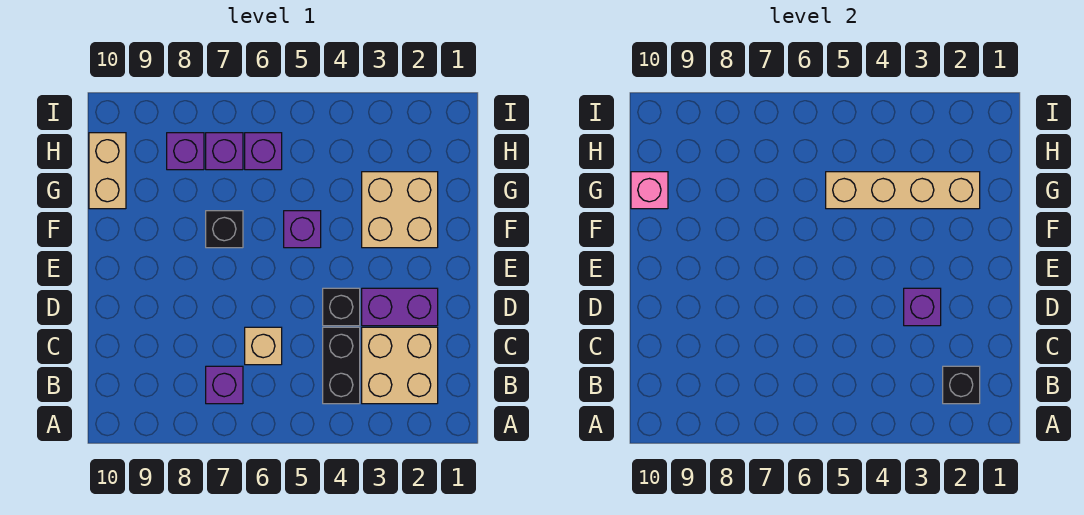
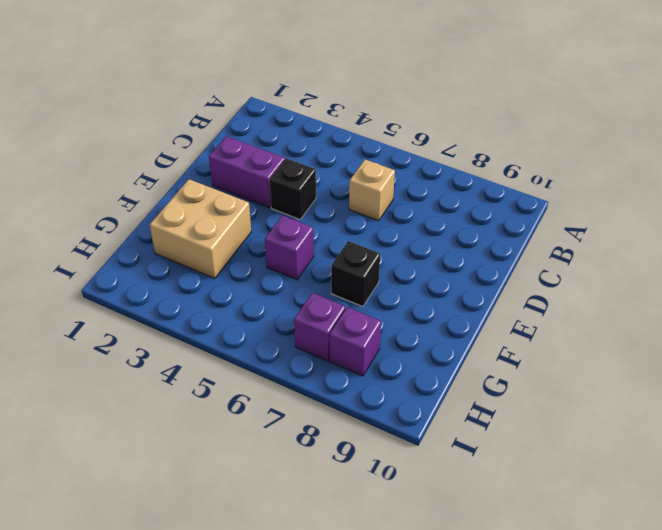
none -> tan brick B2:C3 level 1
none -> black brick B4:C4 level 1
none -> purple brick B7 level 1

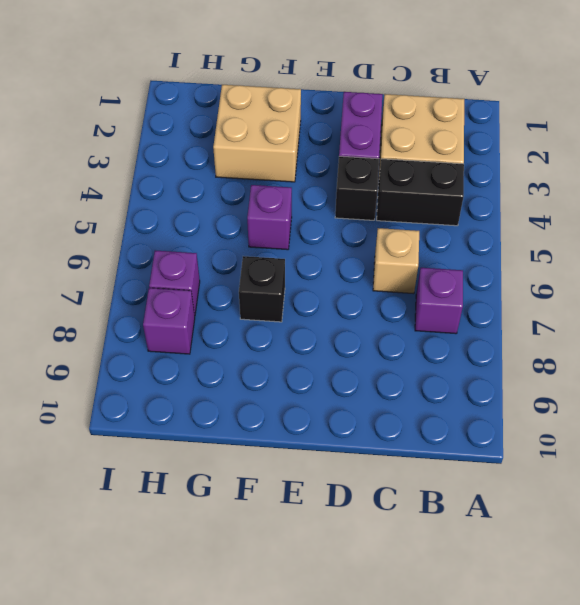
none -> tan brick G10:H10 level 1
none -> purple brick H6 level 1
none -> black brick B2 level 2

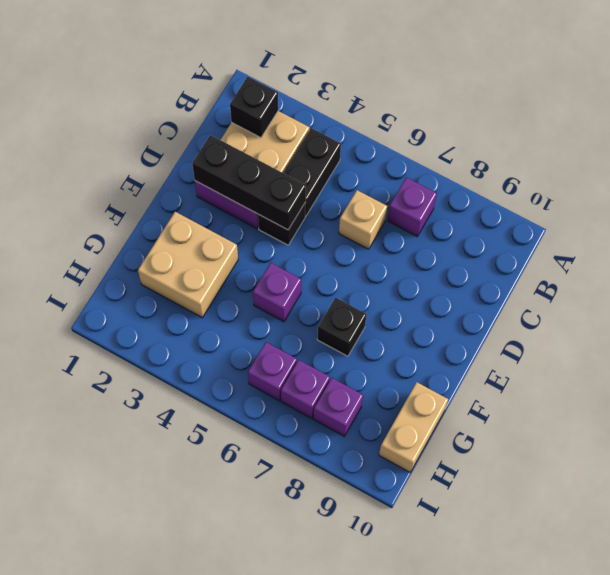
black brick D2:D4 level 2 -> purple brick D3 level 2
none -> tan brick G2:G5 level 2
none -> pink brick G10 level 2

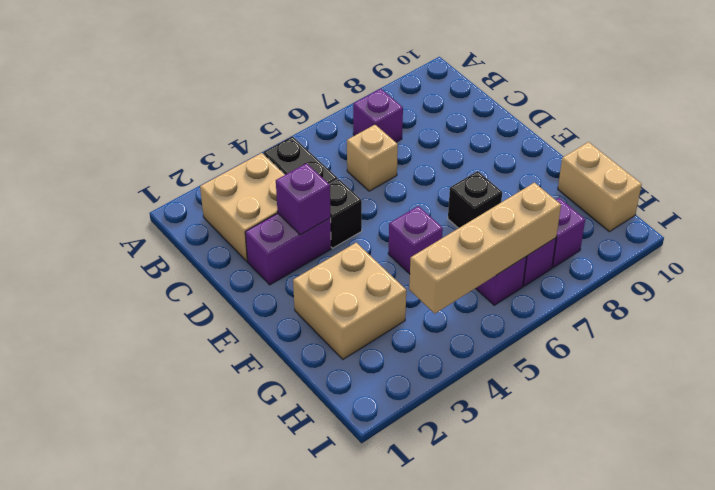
tan brick H4:H7 level 2 -> tan brick G2:G5 level 2
none -> black brick B2 level 2
none -> pink brick G10 level 2

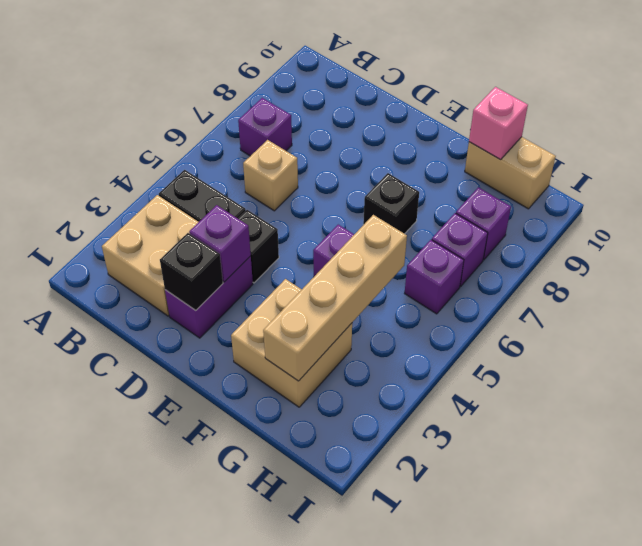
black brick D2 level 2 -> black brick B2 level 2

